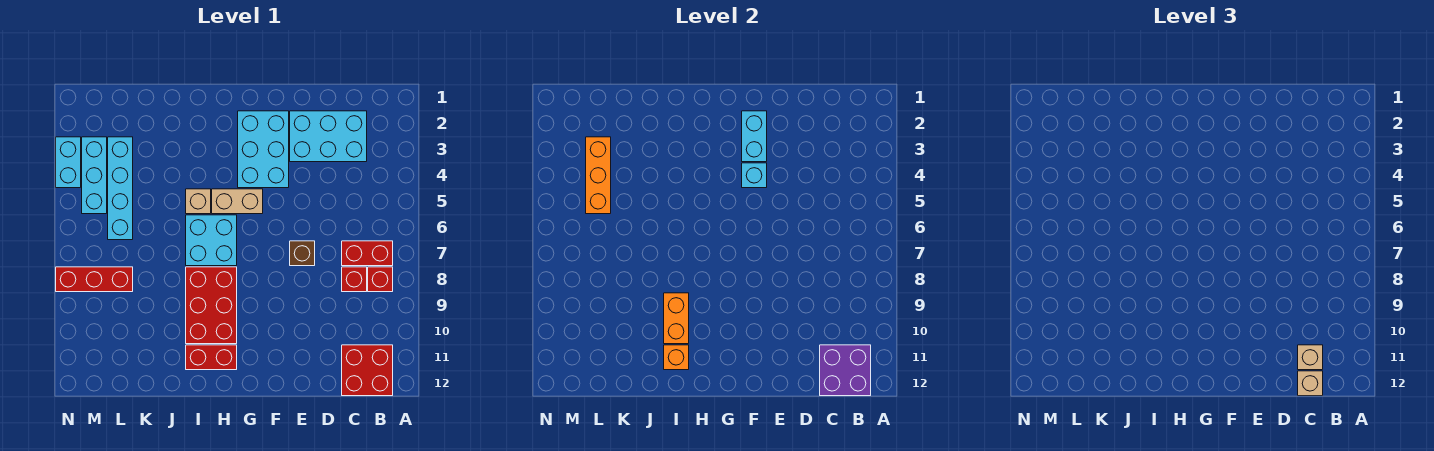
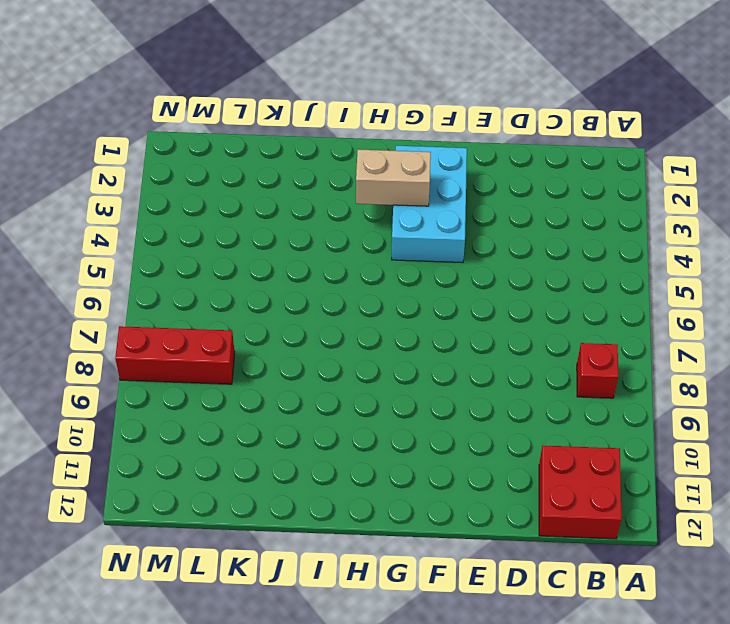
tan brick G3:H3 level 2 -> tan brick G5:H5 level 1
none -> red brick B7:C7 level 1
none -> cyan brick C2:E3 level 1
none -> red brick C8 level 1

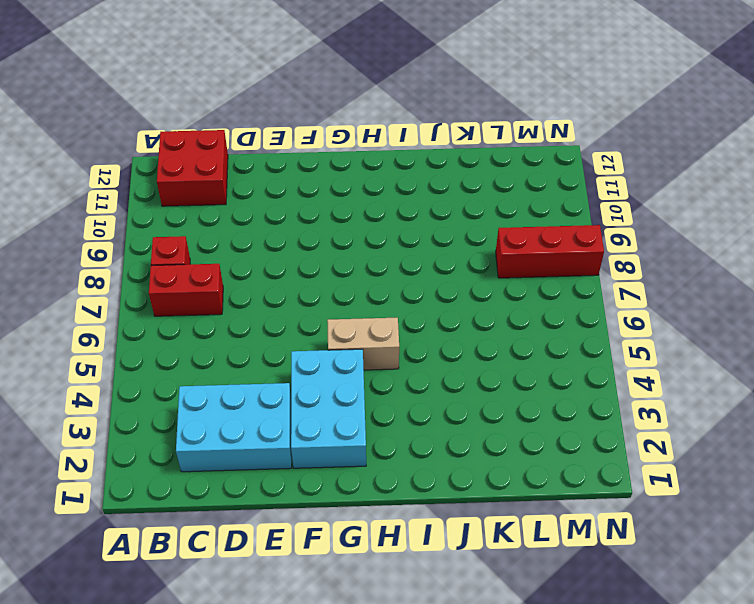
none -> red brick C8 level 1
none -> brown brick E7 level 1
none -> cyan brick H6:I7 level 1

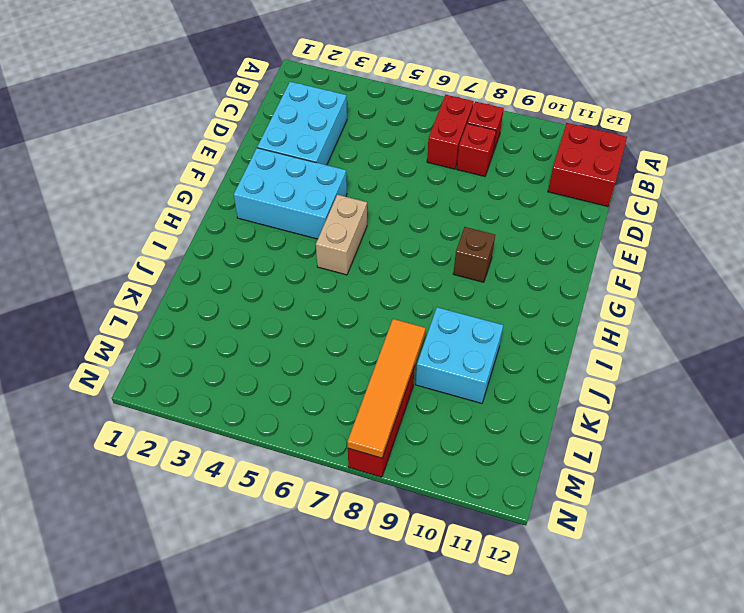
brown brick G9 level 1 -> brown brick E7 level 1
cyan brick J9:K10 level 1 -> cyan brick H6:I7 level 1
orange tile K8:N8 level 2 -> none
none -> red brick H8:I10 level 1
none -> red brick H11:I11 level 1
none -> tan brick I5 level 1

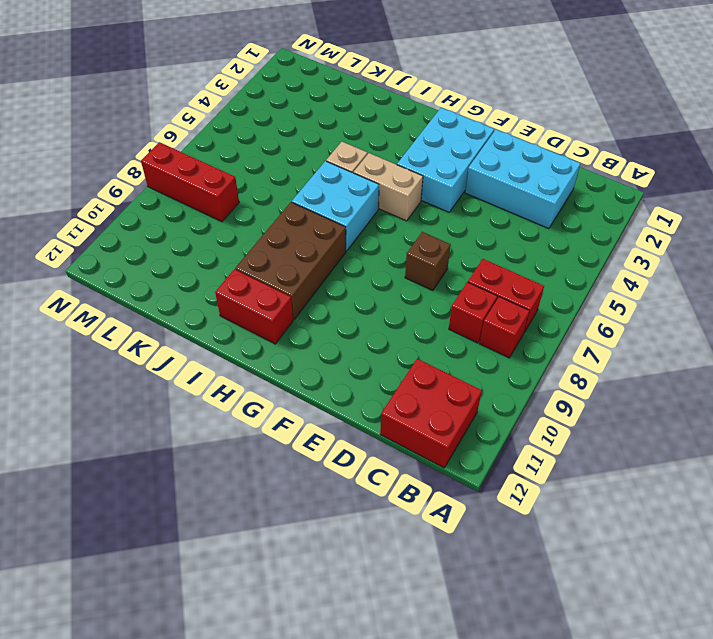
brown brick H8:I10 level 1 -> red brick H8:I10 level 1
none -> cyan brick L3:L6 level 1
none -> cyan brick M3:M5 level 1
none -> cyan brick N3:N4 level 1

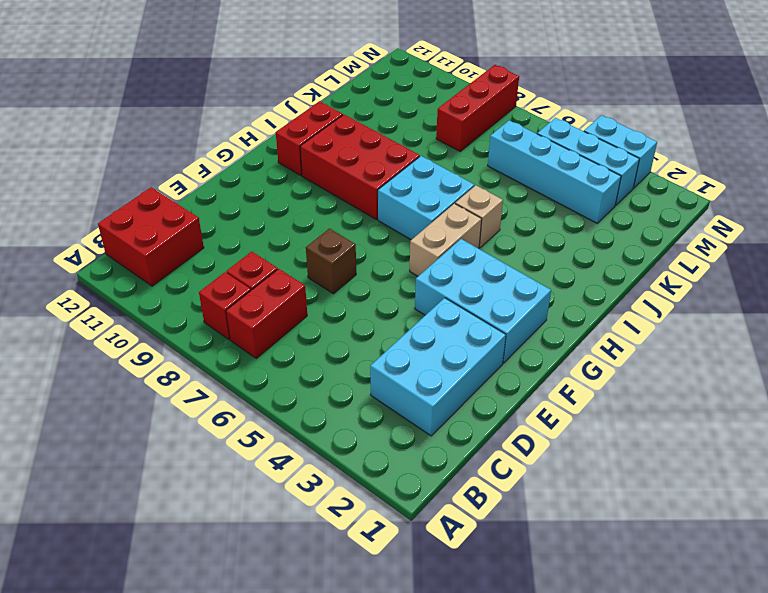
none -> purple brick B11:C12 level 2
none -> cyan brick F2:F3 level 2
none -> cyan brick F4 level 2

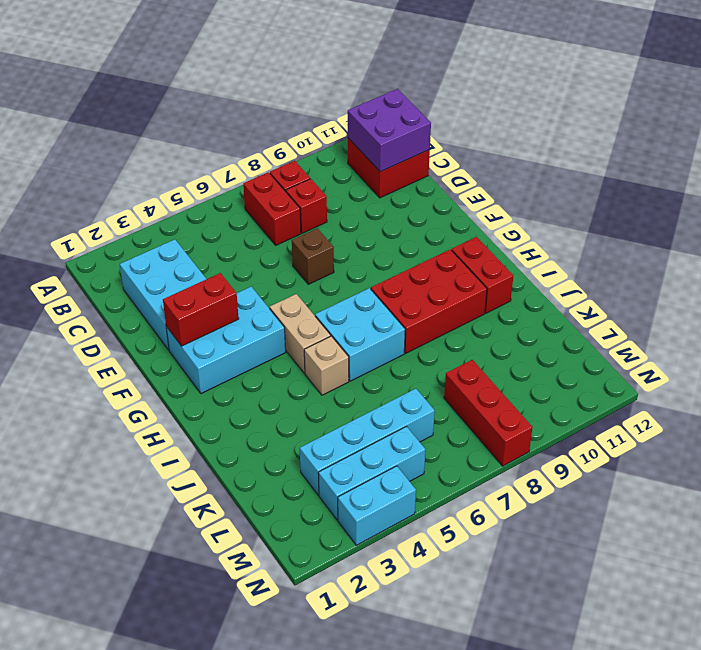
red brick F2:F3 level 2 -> cyan brick F2:F3 level 2
none -> cyan brick F4 level 2
none -> orange brick I9:I10 level 2
none -> orange brick I11 level 2

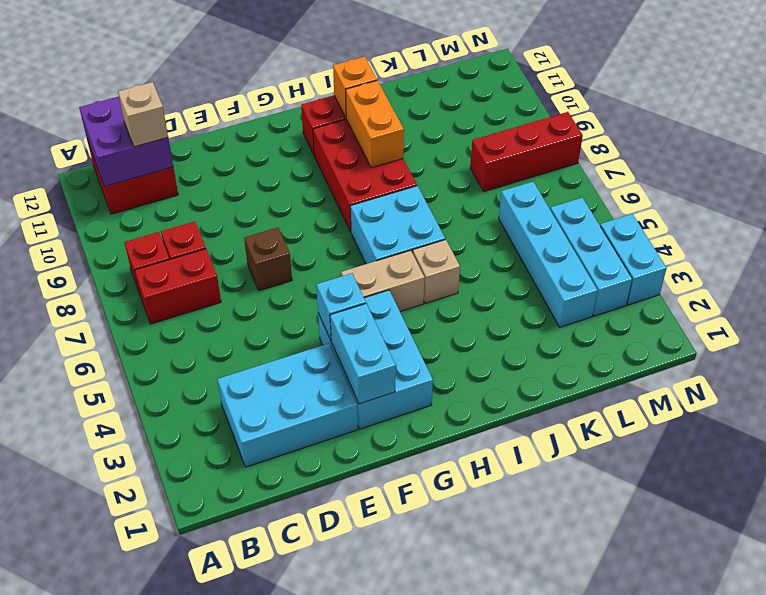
none -> orange brick L3:L5 level 2
none -> tan brick C12 level 3

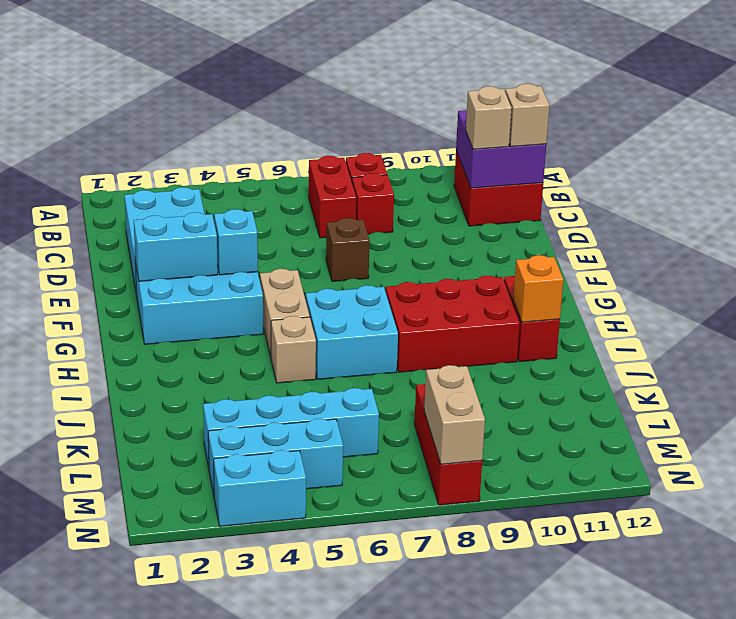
tan brick M8:N8 level 2 -> none
none -> orange brick I9:I10 level 2
none -> orange brick L3:L5 level 2

